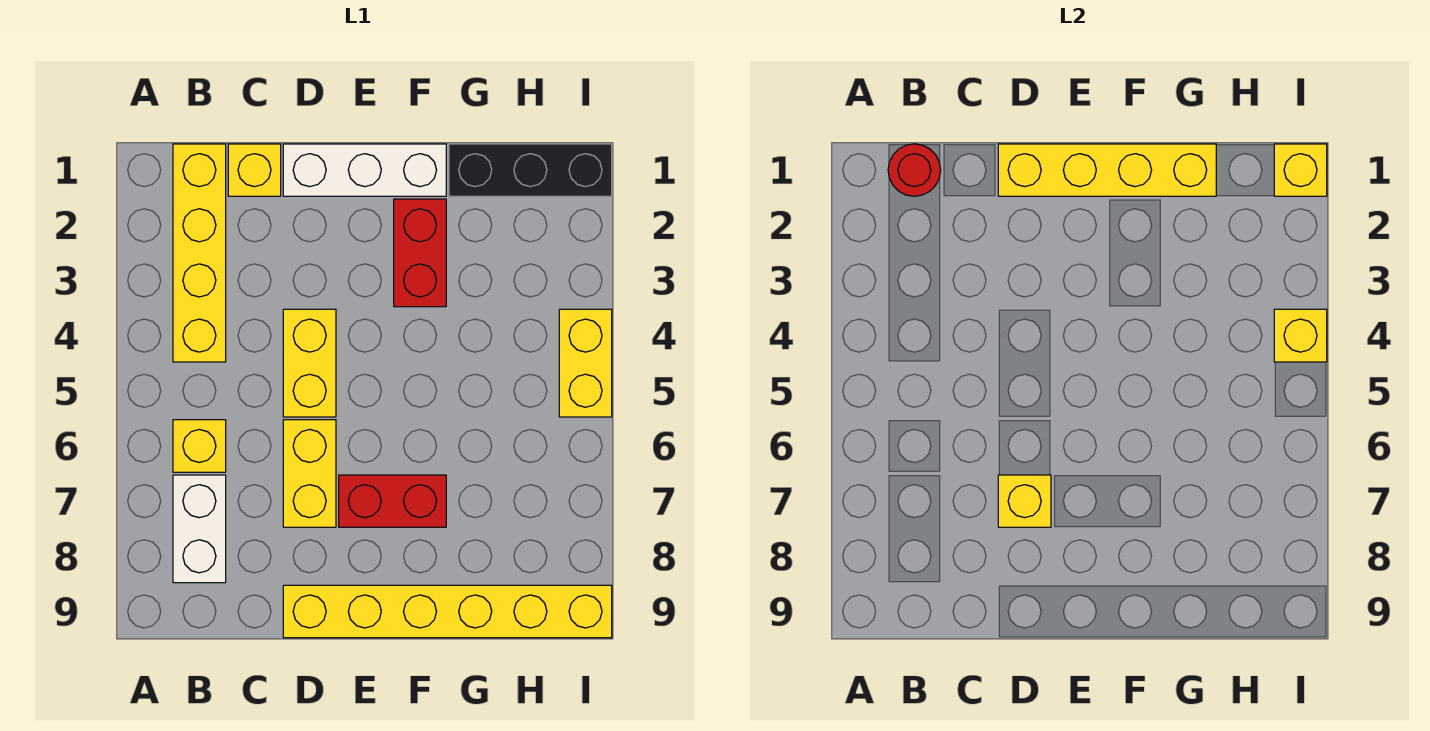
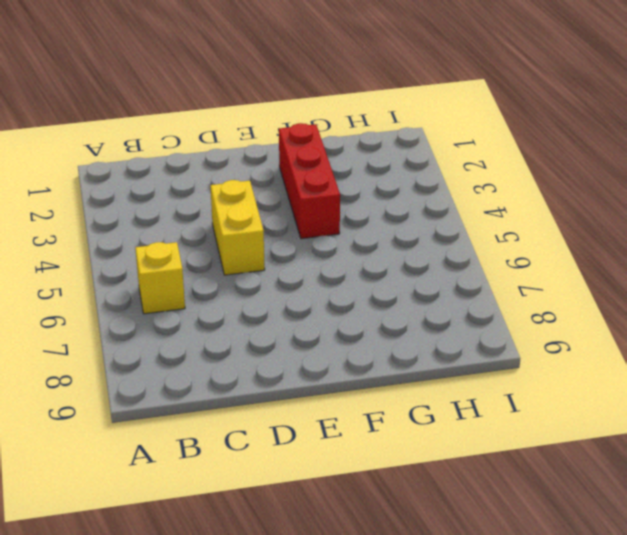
red brick F2:F4 level 1 -> red brick F2:F3 level 1
none -> yellow brick B1:B4 level 1
none -> white brick B7:B8 level 1
none -> yellow brick C1 level 1

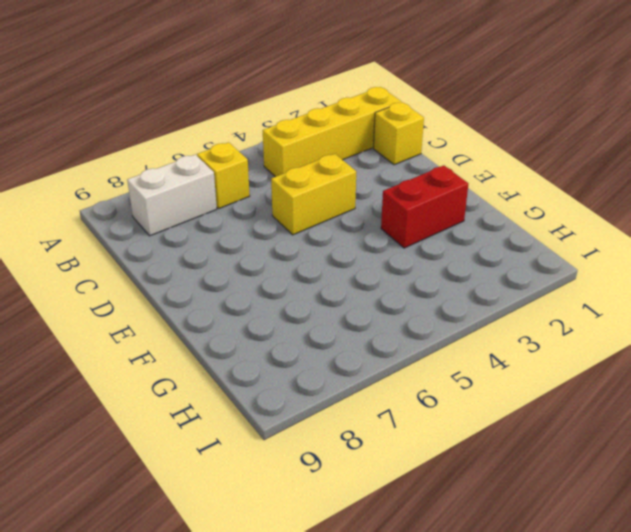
none -> white brick D1:F1 level 1
none -> yellow brick D6:D7 level 1
none -> yellow brick D9:I9 level 1

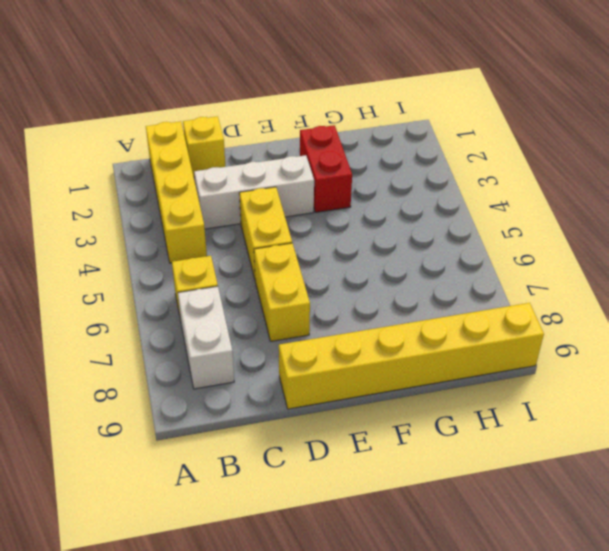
white brick C3:E3 level 1 -> white brick D1:F1 level 1
none -> red brick E7:F7 level 1
none -> black brick G1:I1 level 1
none -> yellow brick I4:I5 level 1

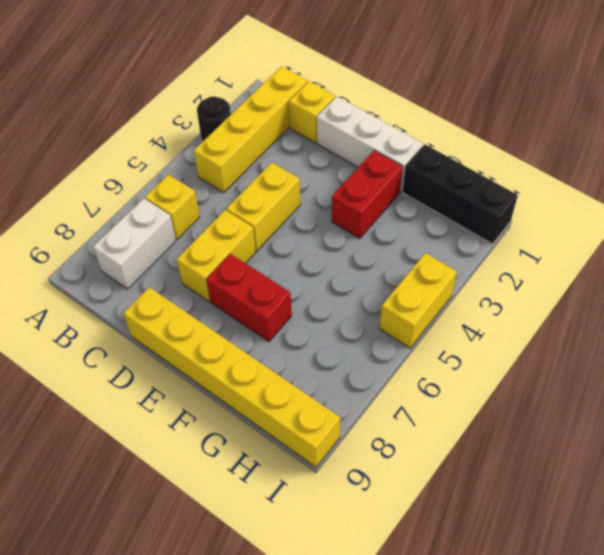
black round brick A3 level 1 -> none
none -> red round brick B1 level 2
none -> yellow brick D1:G1 level 2
none -> yellow brick D7 level 2

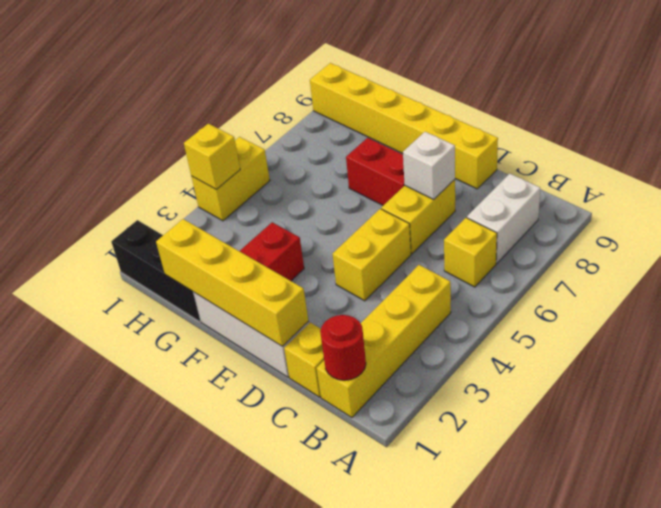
white brick D7 level 2 -> yellow brick D7 level 2
none -> yellow brick I1 level 2

